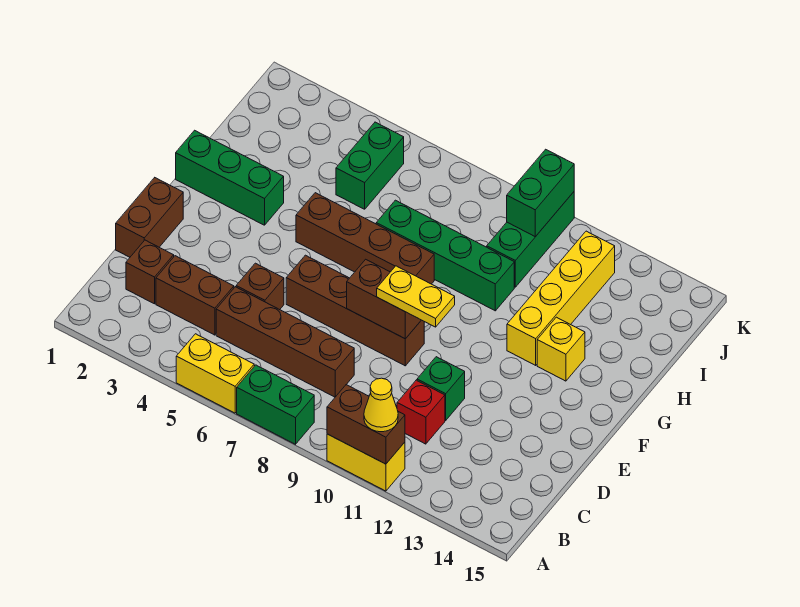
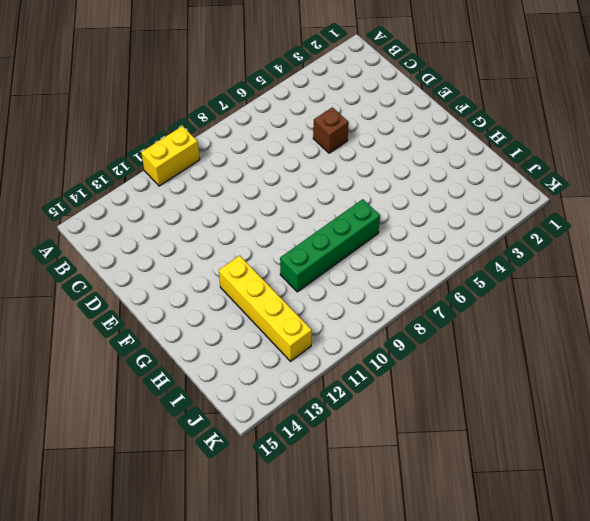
none -> yellow brick A5:A6 level 1
none -> green brick A7:A8 level 1
none -> brown brick C2 level 1

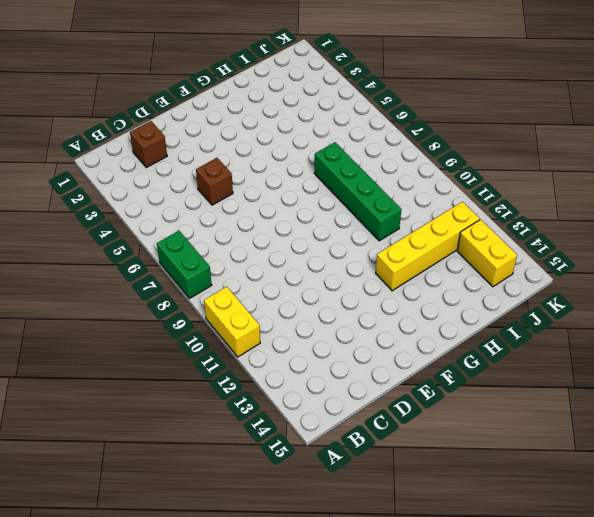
yellow brick J13:J14 level 1 -> yellow brick A5:A6 level 1
none -> brown brick C3:C4 level 1
none -> brown brick C5:C8 level 1
none -> red brick C11 level 1

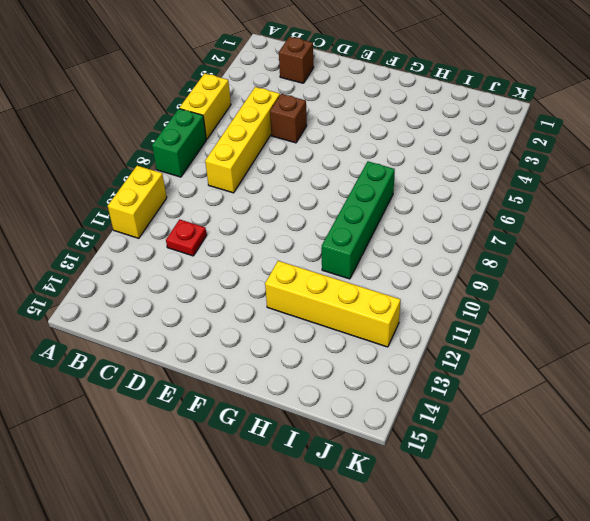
yellow brick C5:C8 level 1 -> brown brick C5:C8 level 1
red plate C11 level 1 -> red brick C11 level 1
none -> brown brick C3:C4 level 1
none -> brown brick D1:E1 level 1
none -> green brick D11 level 1

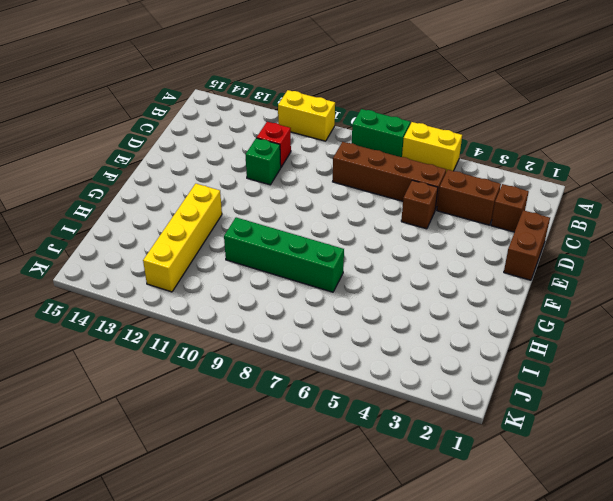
none -> brown brick E6:E9 level 1
none -> green brick G1:G3 level 1
none -> brown brick G5:G8 level 1

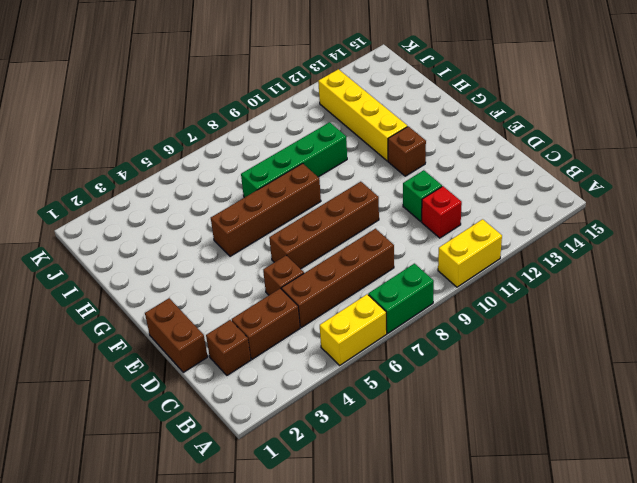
brown brick F12 level 1 -> none
none -> green brick G1:G3 level 1
none -> yellow brick G13 level 1
none -> green brick I5:J5 level 1

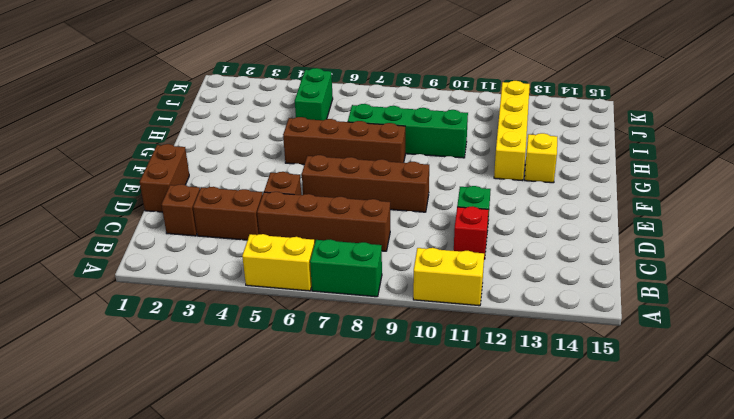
none -> green brick G1:G3 level 1
none -> green brick I10:K10 level 1
none -> brown brick A10:A11 level 2

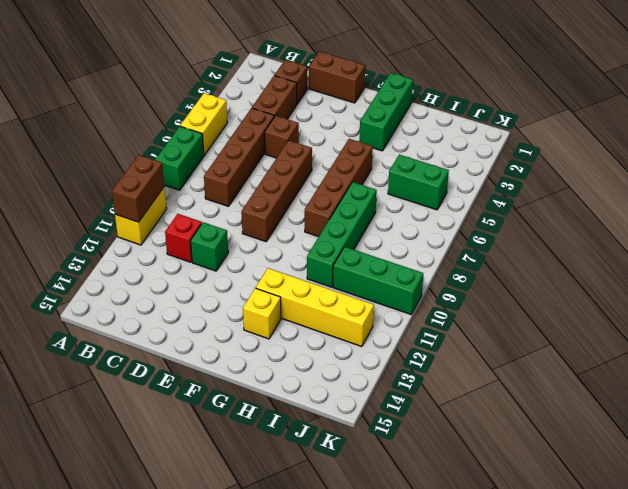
none -> brown brick E8:E9 level 2
none -> green brick J10:K10 level 2
none -> yellow cone A11 level 3

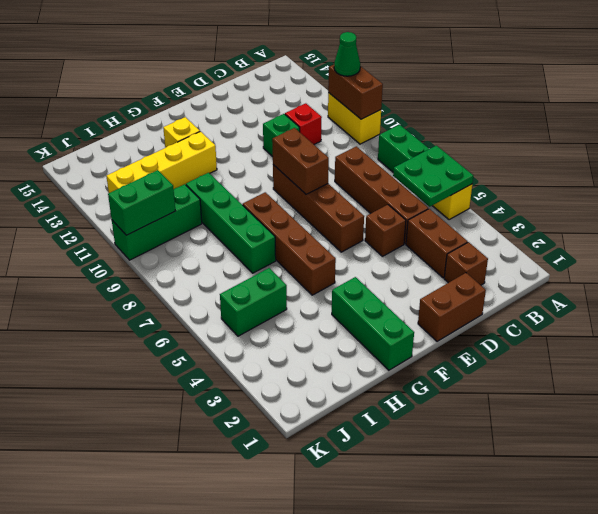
green plate A5:B6 level 2 -> none
green cone A11 level 3 -> yellow cone A11 level 3
none -> yellow plate E9:E10 level 3

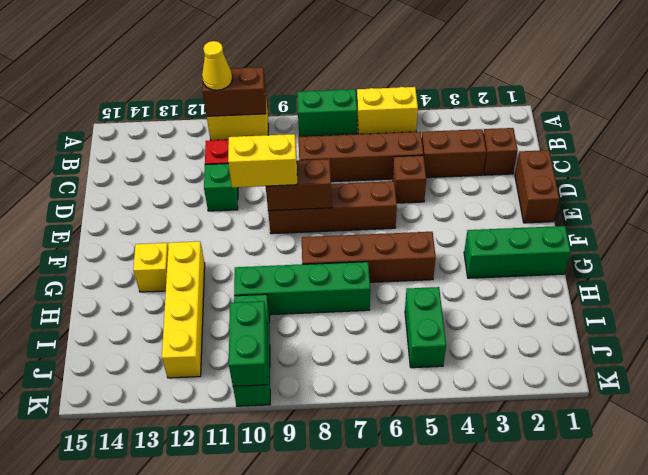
yellow brick E9:E10 level 3 -> yellow plate E9:E10 level 3

